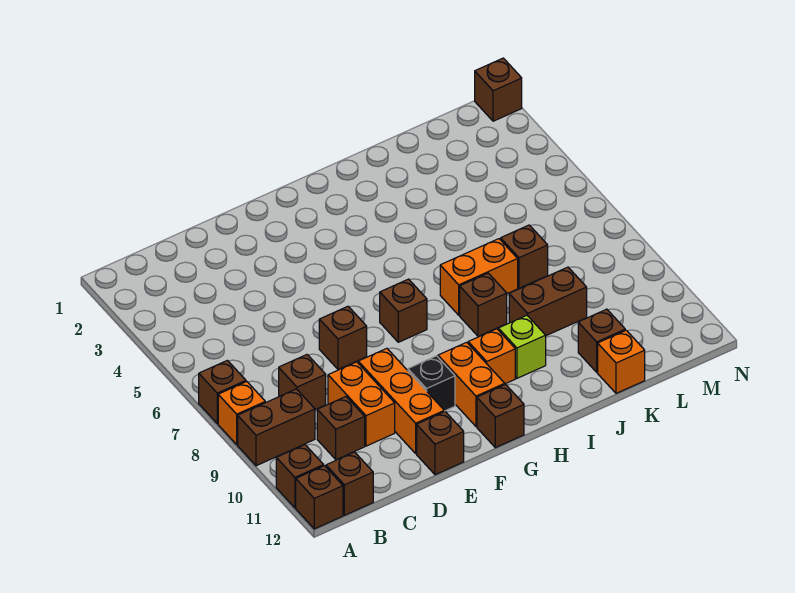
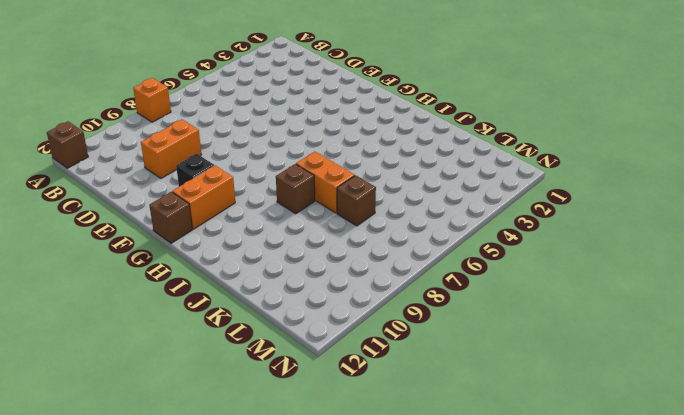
none -> brown brick A7 level 1
none -> brown brick A9:B9 level 1
none -> brown brick A11 level 1

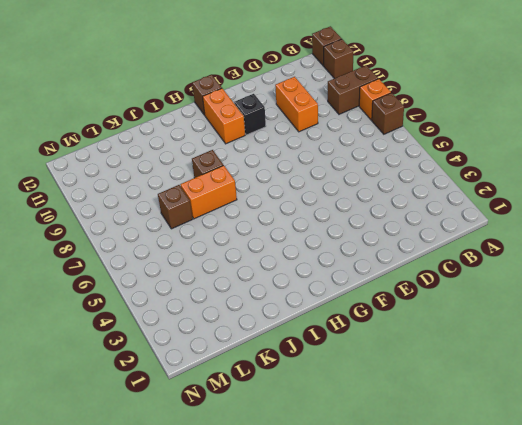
none -> brown brick B12 level 1
none -> brown brick C8 level 1
none -> brown brick C10 level 1

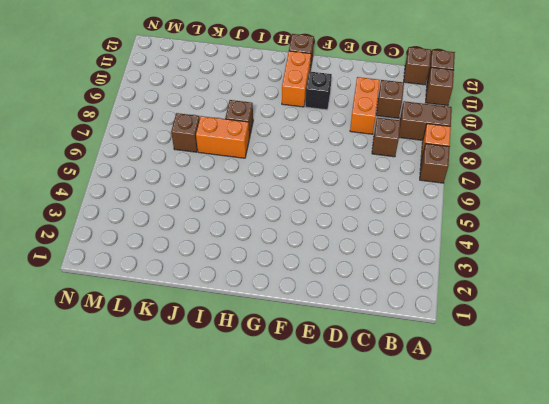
none -> brown brick E7 level 1
none -> orange brick E9:E11 level 1
none -> brown brick E12 level 1

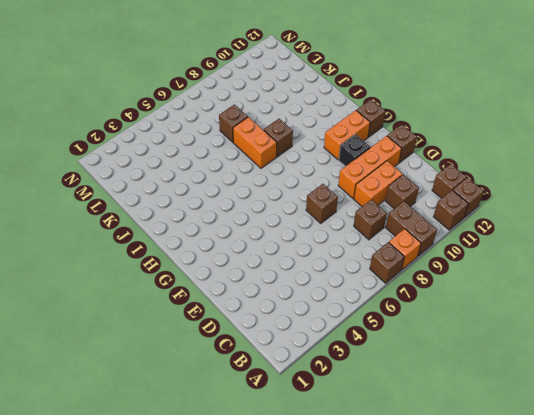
none -> brown brick G7 level 1
none -> orange brick H10 level 1
none -> lime brick I10 level 1

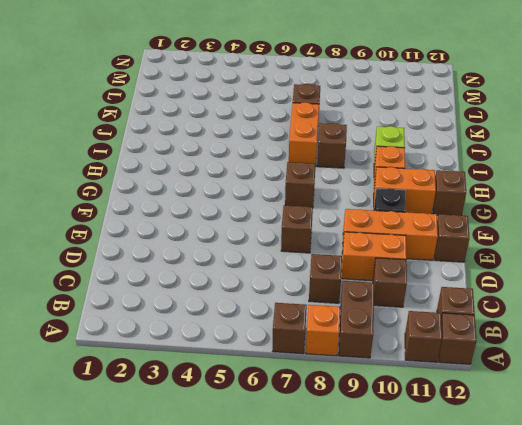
none -> brown brick J9:K9 level 1
none -> brown brick K11 level 1
none -> orange brick K12 level 1

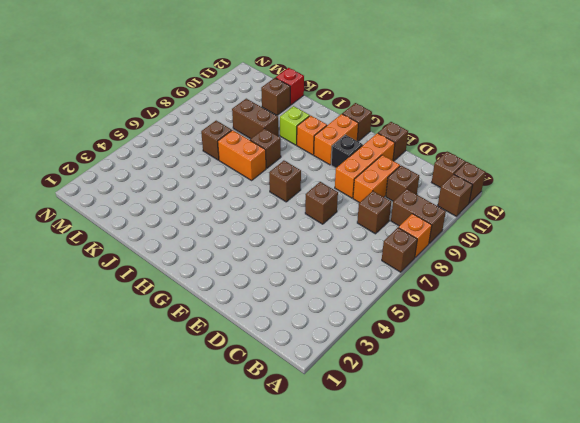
red brick K12 level 1 -> orange brick K12 level 1
none -> brown brick N1 level 1

